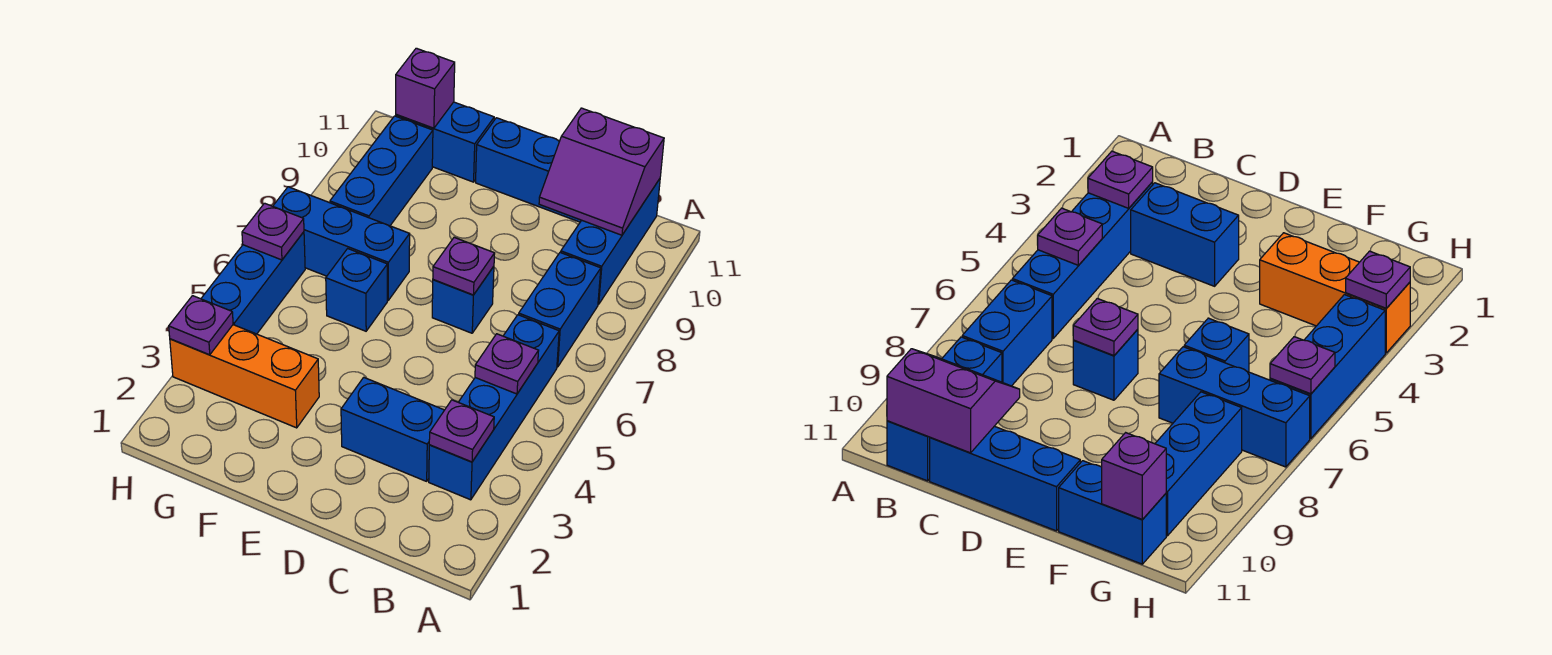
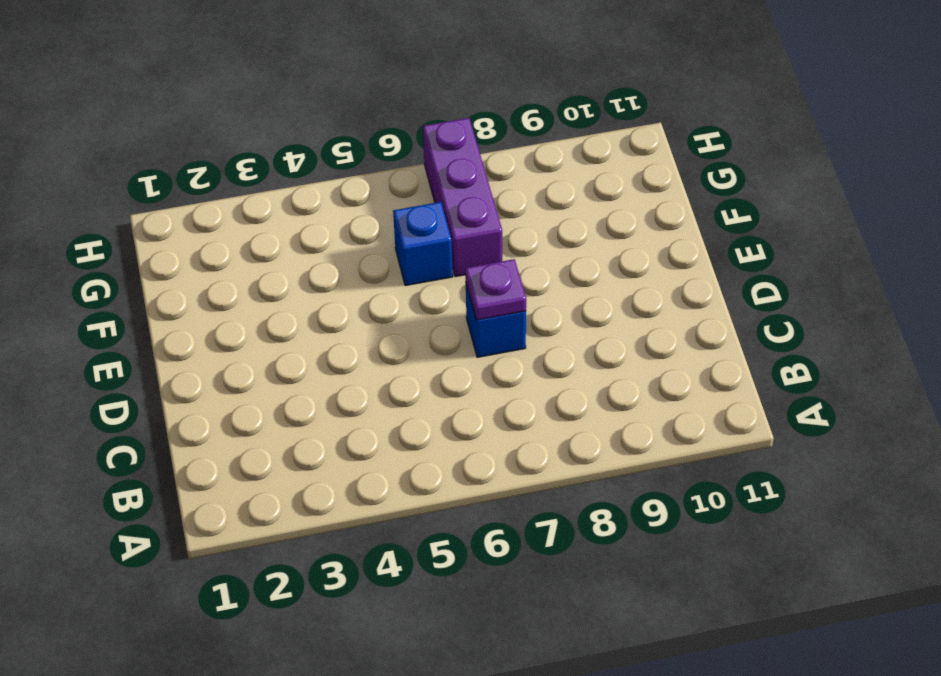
purple brick F7:H7 level 1 -> blue brick F7:H7 level 1
none -> blue brick B3:B6 level 1
none -> blue brick B7:B8 level 1
none -> blue brick B9:B11 level 1

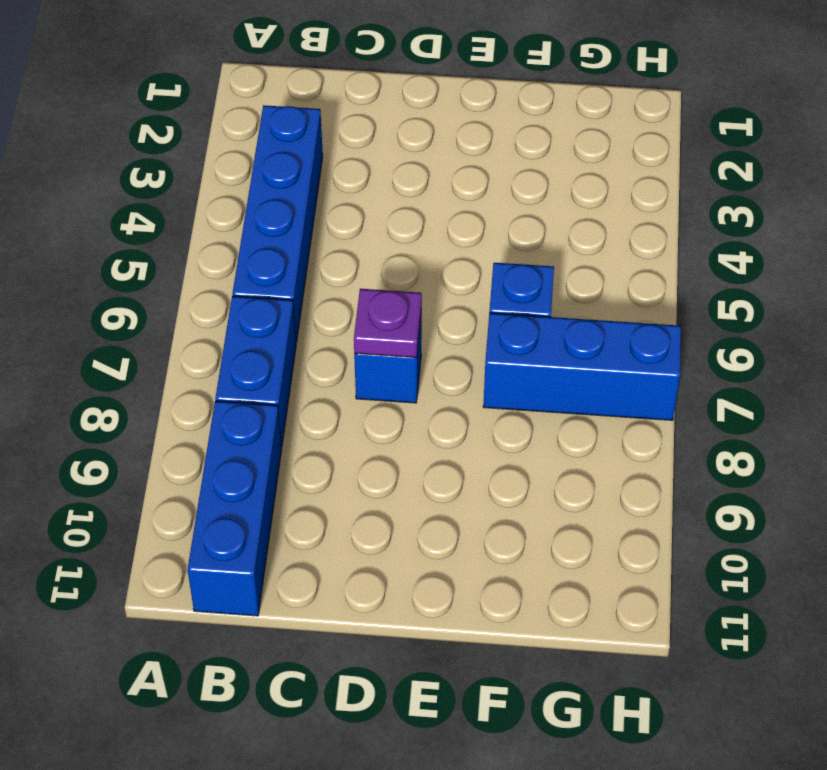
none -> blue brick C3:D3 level 1
none -> blue brick C11:E11 level 1
none -> orange brick F3:H3 level 1

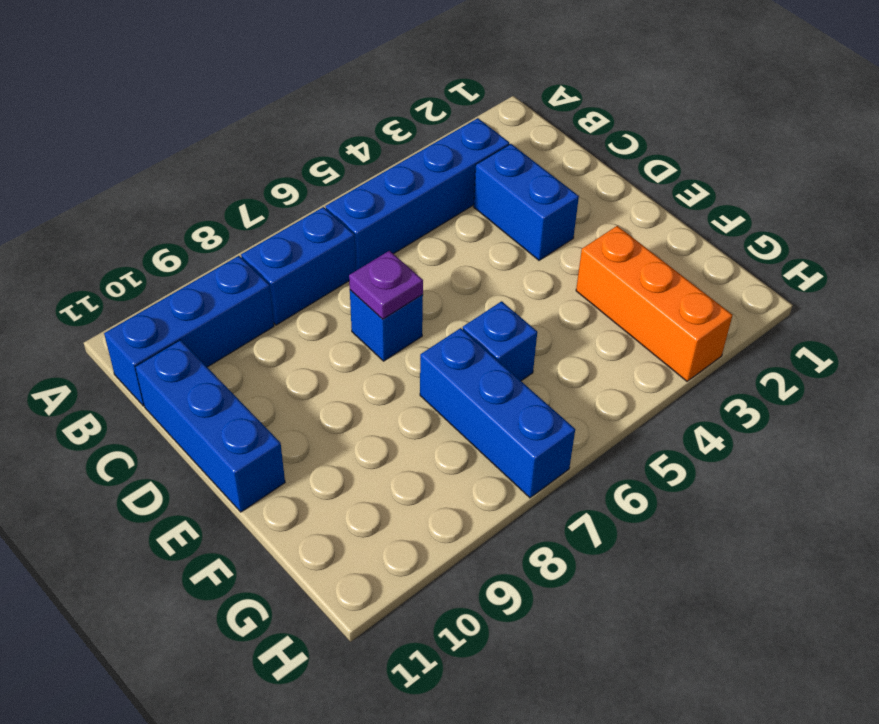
none -> blue brick F11:G11 level 1
none -> blue brick G8:G10 level 1
none -> blue brick H4:H6 level 1

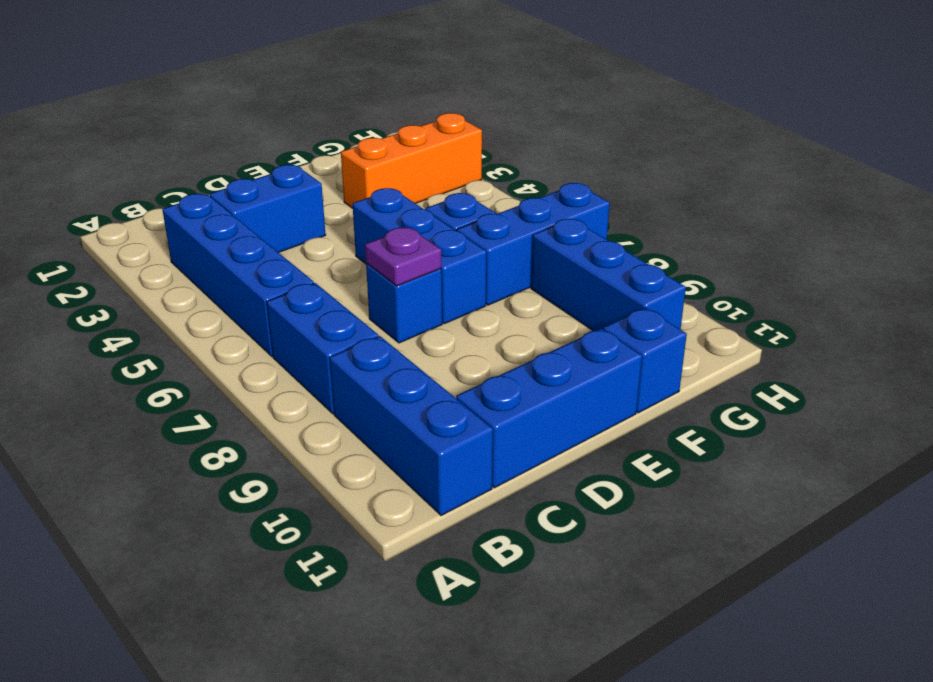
blue brick E5:E7 level 1 -> blue brick H4:H6 level 1
blue brick F11 level 1 -> blue brick F11:G11 level 1
none -> purple plate B3 level 2
none -> purple plate B5 level 2
none -> purple slope B10:C11 level 2 top 11

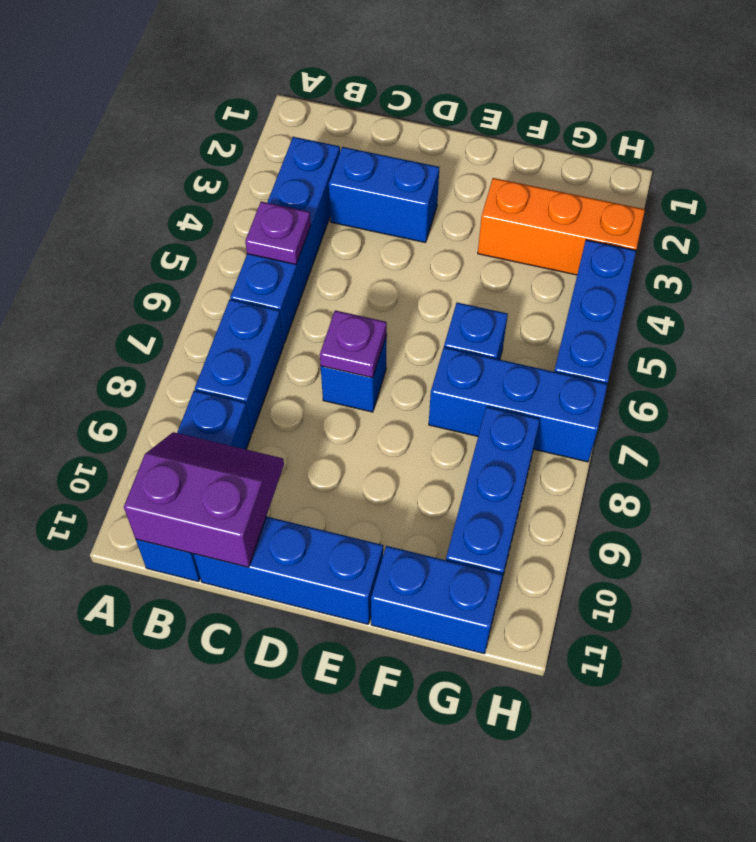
none -> purple plate B3 level 2
none -> purple brick G11 level 2
none -> purple plate H3 level 2

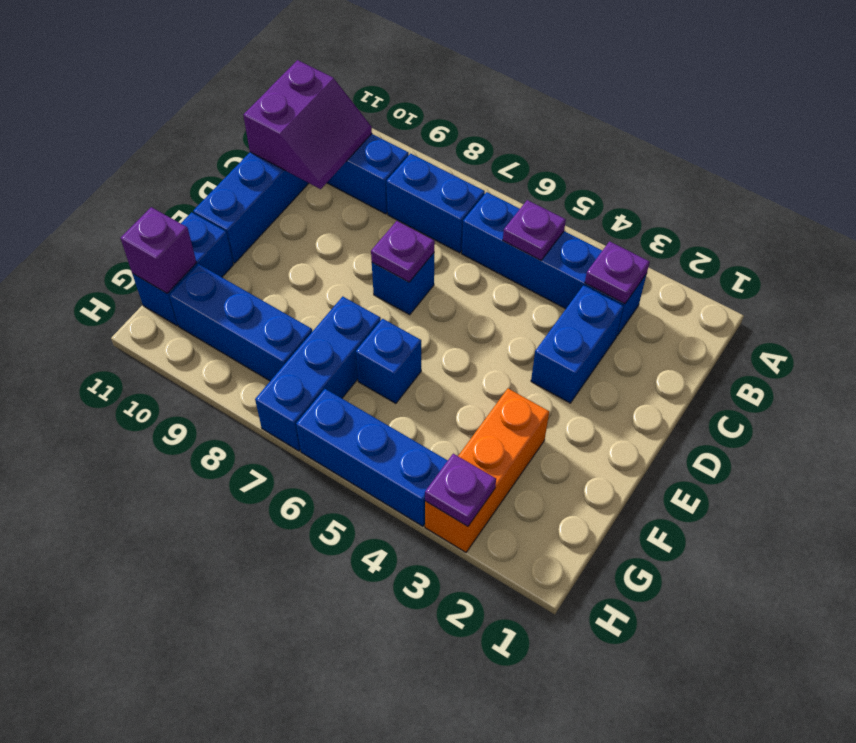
none -> purple plate H6 level 2

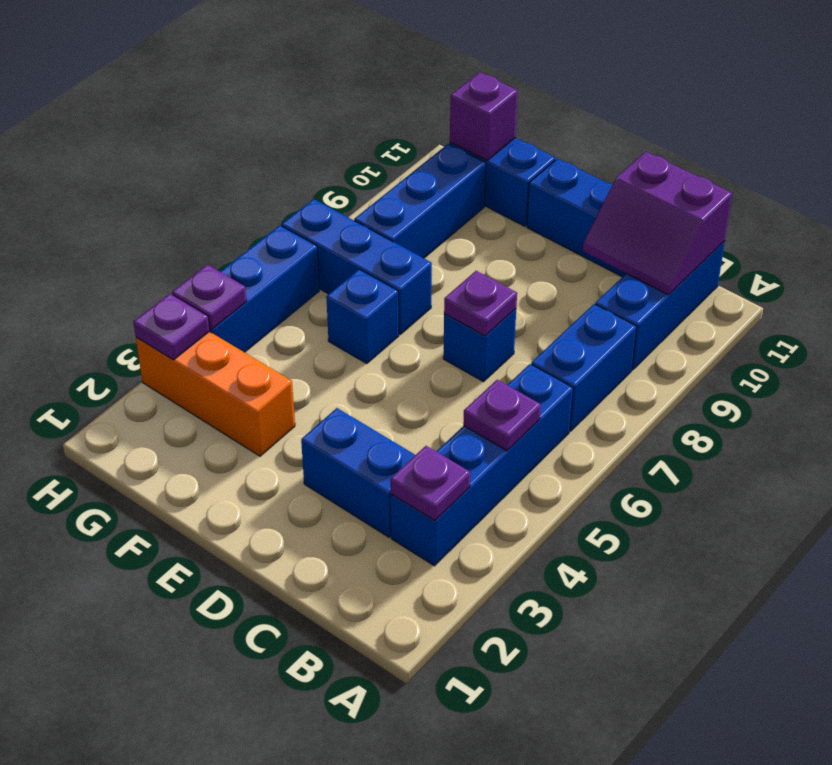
purple plate H4 level 2 -> purple plate H6 level 2

